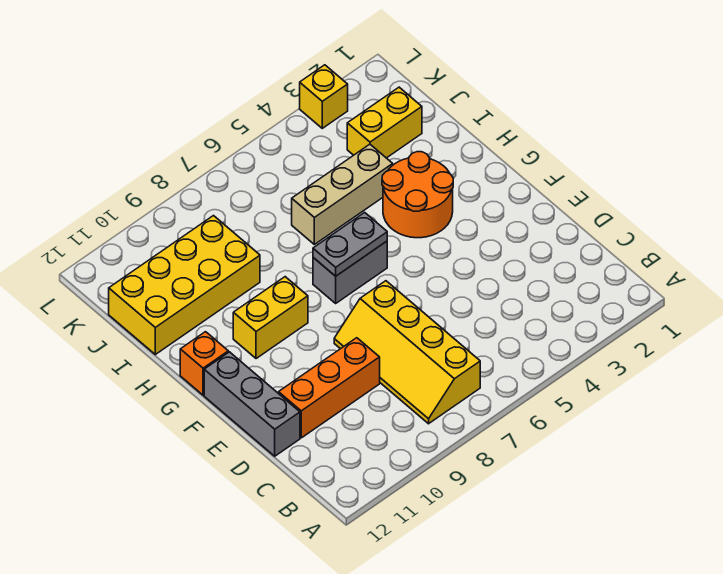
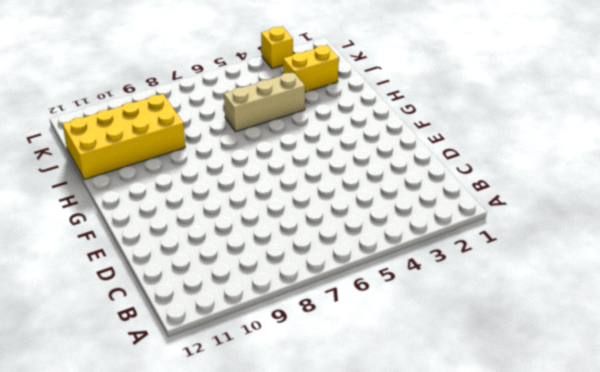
none -> yellow slope B7:E8 level 1 top 7
none -> orange brick D9:D11 level 1
none -> grey brick D12:F12 level 1

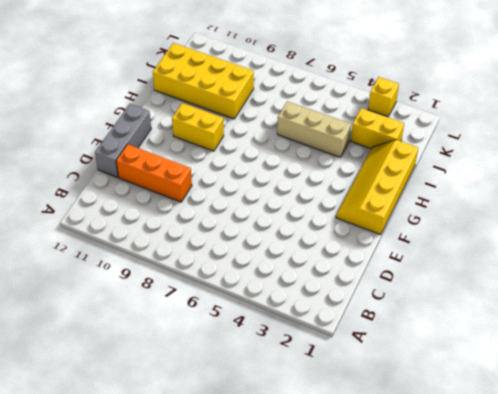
yellow slope F1:I2 level 1 top 1 -> yellow slope B7:E8 level 1 top 7
none -> orange round brick G3:H4 level 1
none -> grey brick G6:G7 level 1
none -> orange brick G12 level 1

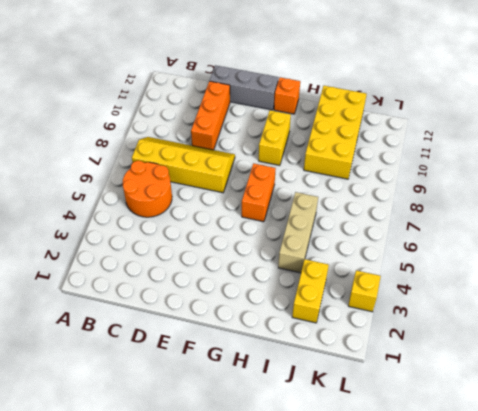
orange round brick B5:C6 level 1 -> orange round brick G3:H4 level 1
orange brick G6:G7 level 1 -> grey brick G6:G7 level 1
none -> grey plate G6:G7 level 2

